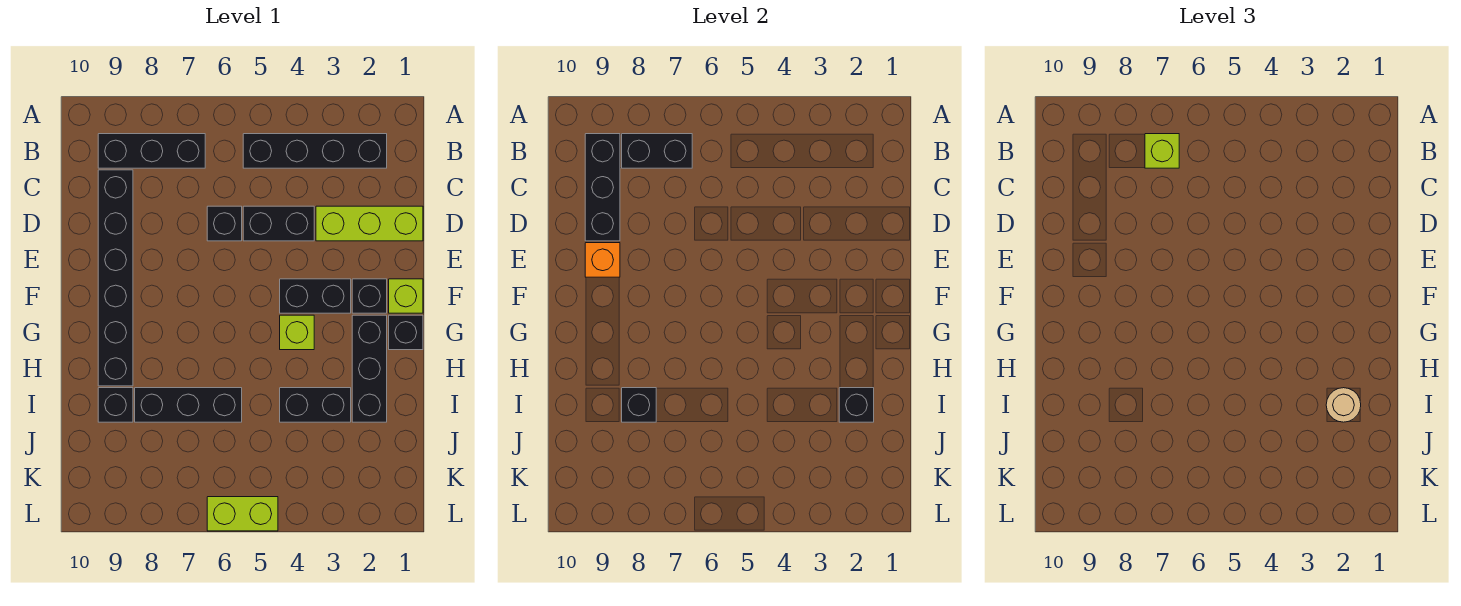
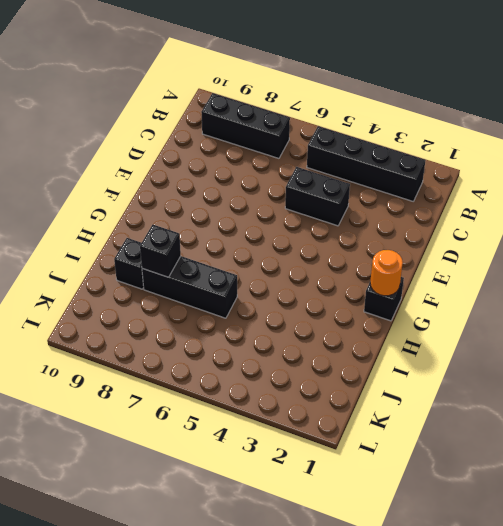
orange round brick G1 level 2 -> none
none -> black brick C9:H9 level 1
none -> lime brick D1:D3 level 1
none -> black brick D6 level 1

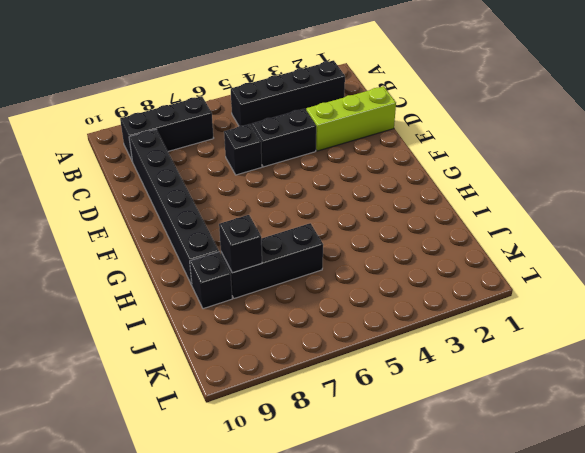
none -> lime brick F1 level 1
none -> black brick F2 level 1
none -> black brick F3:F4 level 1

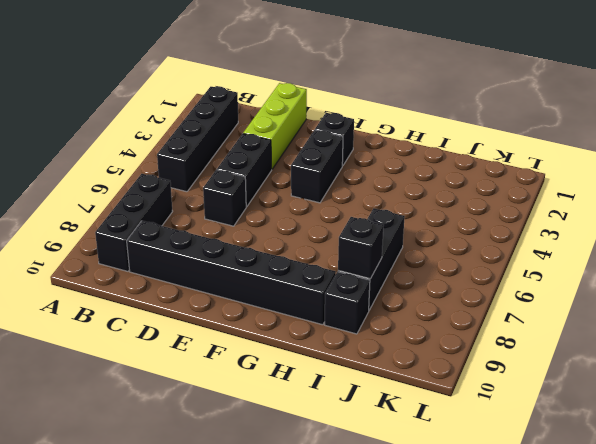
none -> lime brick F1 level 1
none -> black brick G1 level 1
none -> black brick G2:I2 level 1

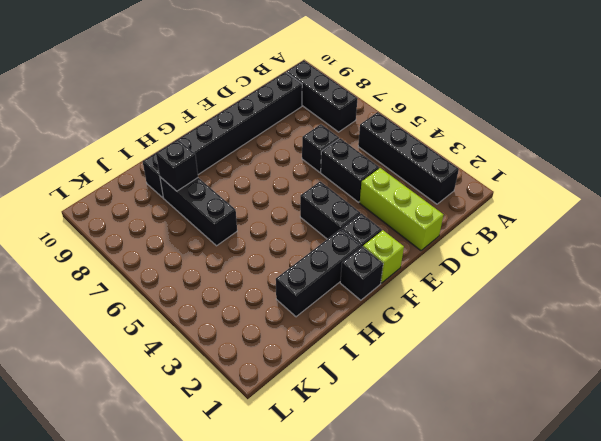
none -> lime brick G4 level 1
none -> black brick I3:I4 level 1
none -> lime brick L5:L6 level 1

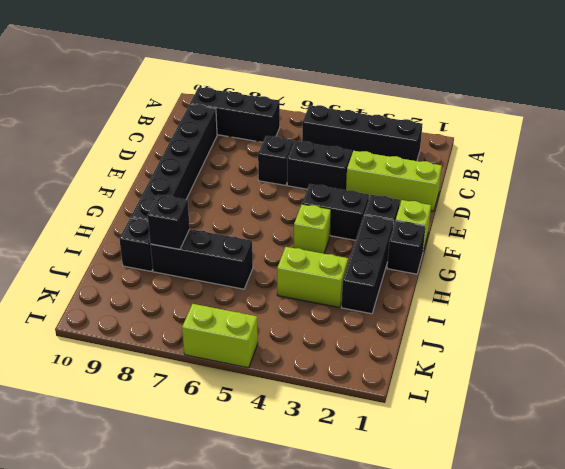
lime brick I3:I4 level 1 -> black brick I3:I4 level 1
none -> black brick B7:B8 level 2
none -> black brick B9:D9 level 2
none -> orange brick E9 level 2

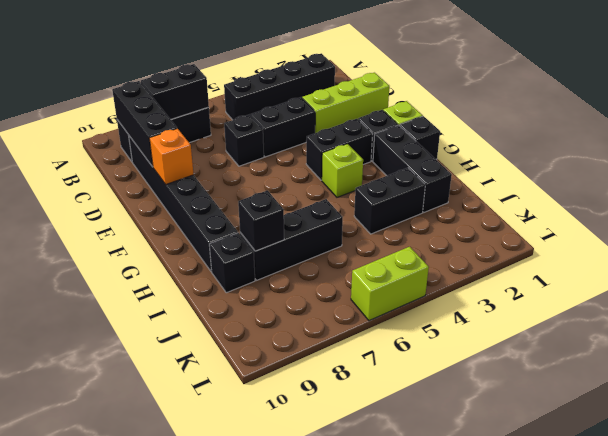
none -> black brick I2 level 2
none -> lime brick B7 level 3
none -> tan round brick I2 level 3

